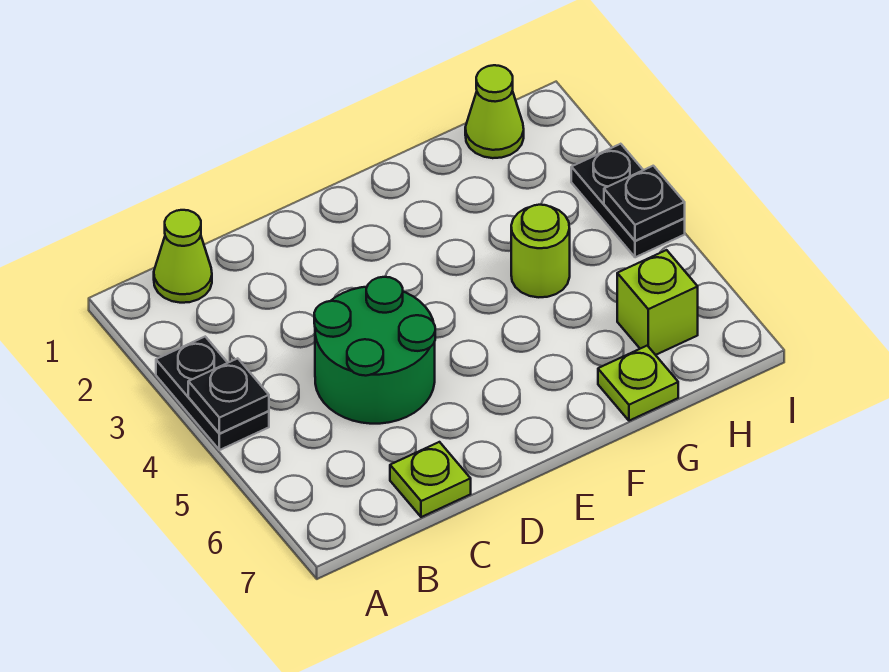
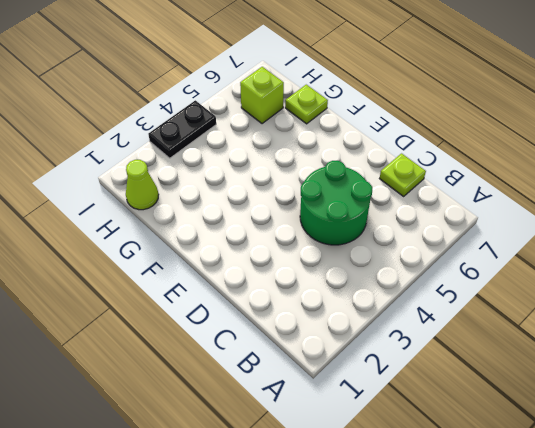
none -> black plate A3:A4 level 1
none -> lime cone B1 level 1

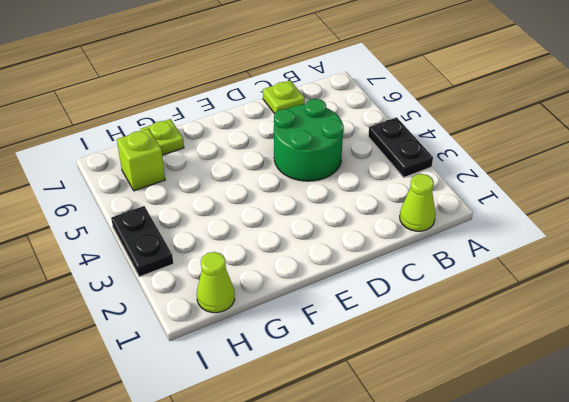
none -> lime round brick G4 level 1
none -> black plate A4 level 2

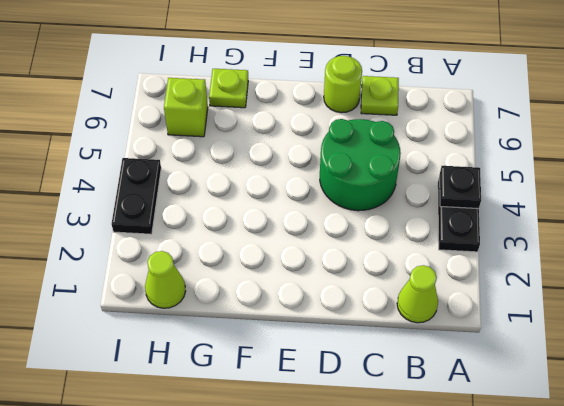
lime round brick D7 level 1 -> lime round brick G4 level 1
none -> black plate I4 level 2

